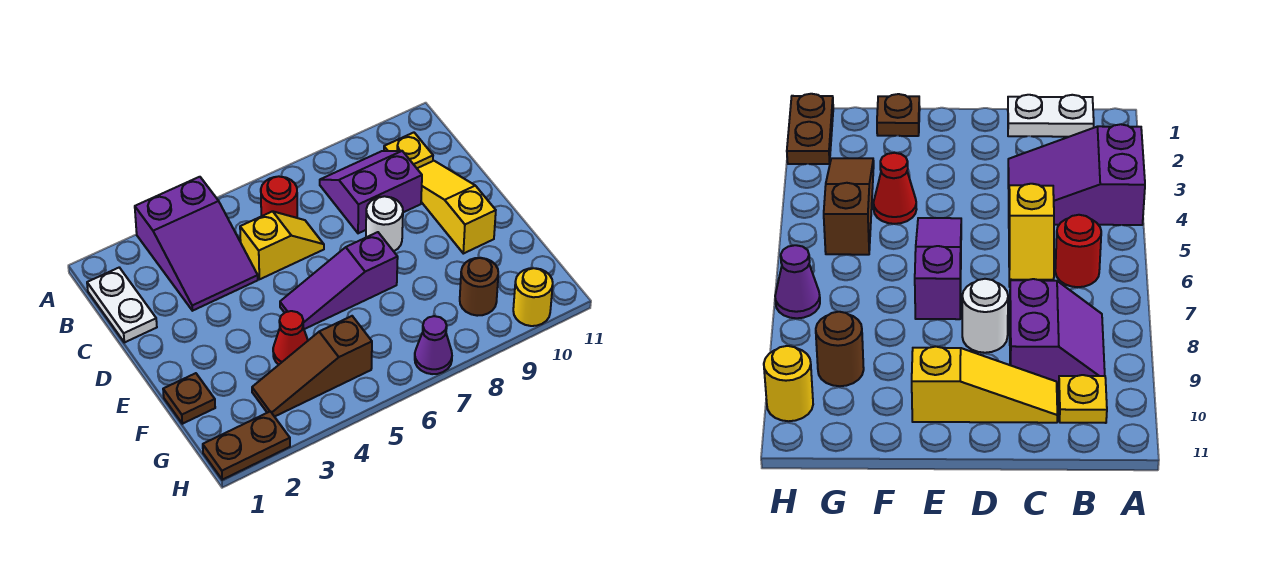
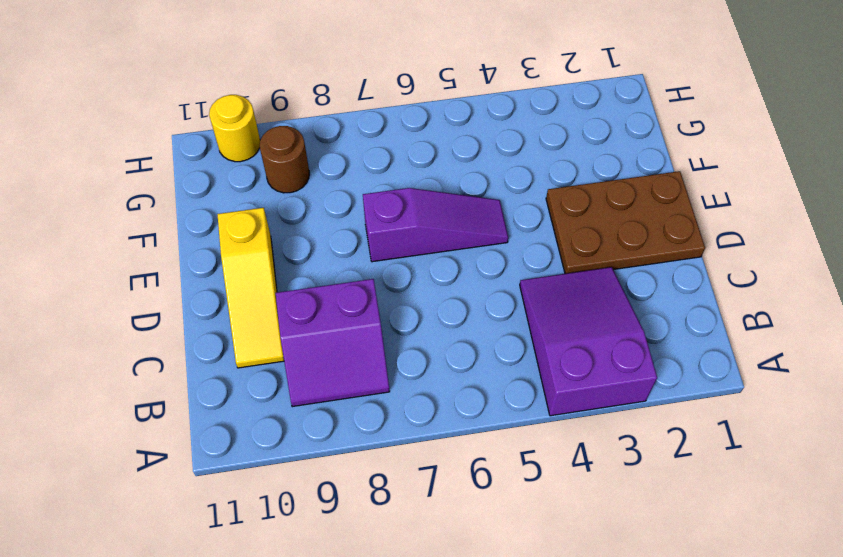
brown plate D1:E3 level 1 -> none
none -> white plate B1:C1 level 1
none -> red round brick B6 level 1
none -> yellow plate B10 level 1

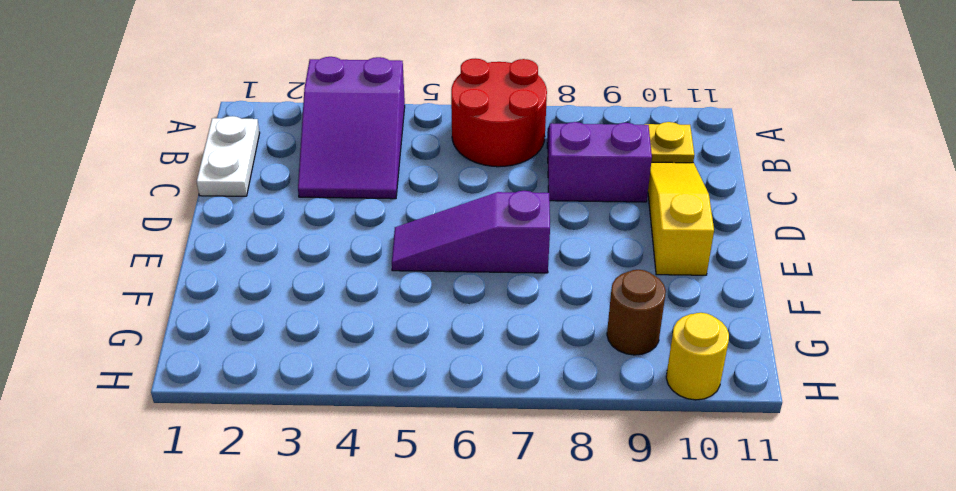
red round brick A6:B7 level 1 -> red round brick B6 level 1
none -> yellow slope C5:C6 level 1 top 5
none -> white round brick D8 level 1
none -> brown plate F1 level 1

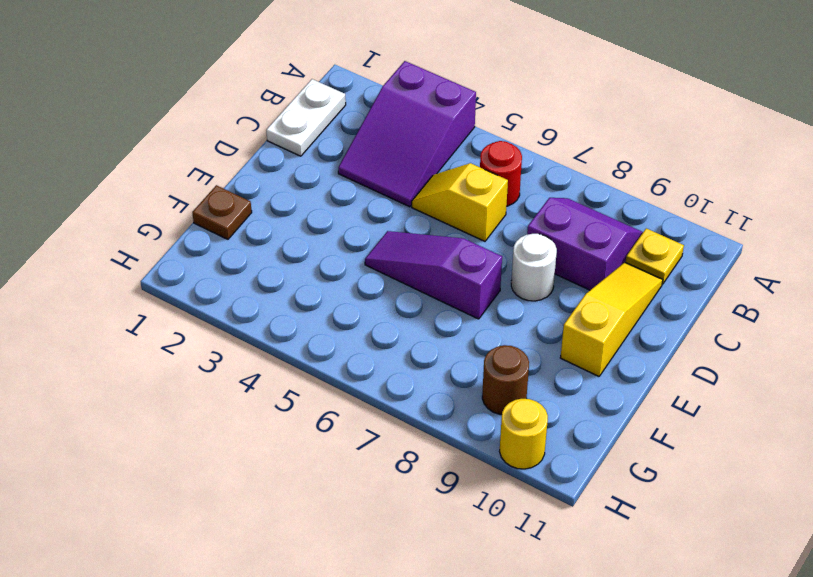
yellow slope C5:C6 level 1 top 6 -> yellow slope C5:C6 level 1 top 5
none -> red cone F4 level 1
none -> brown slope G3:G5 level 1 top 5
none -> brown plate H1:H2 level 1

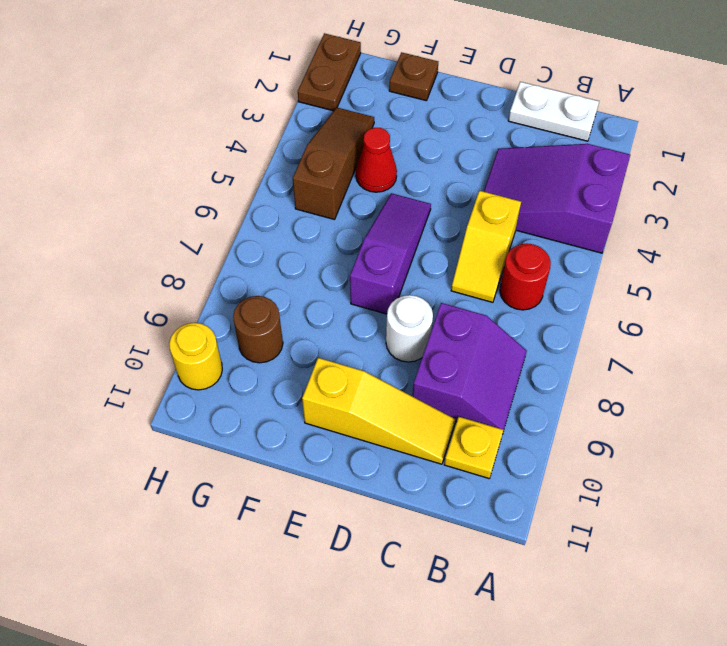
none -> purple cone H7 level 1

